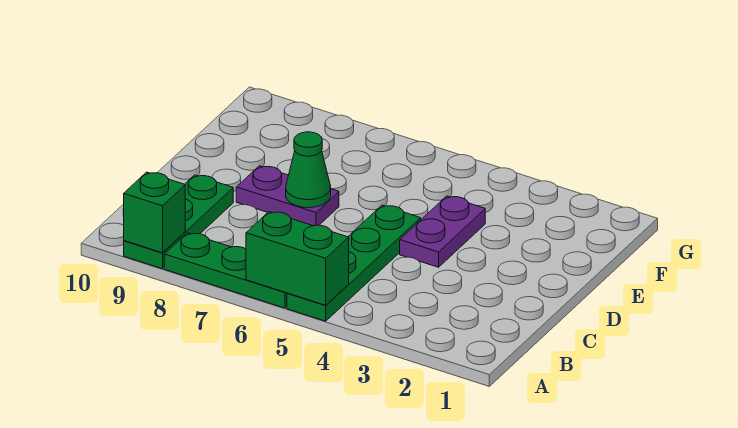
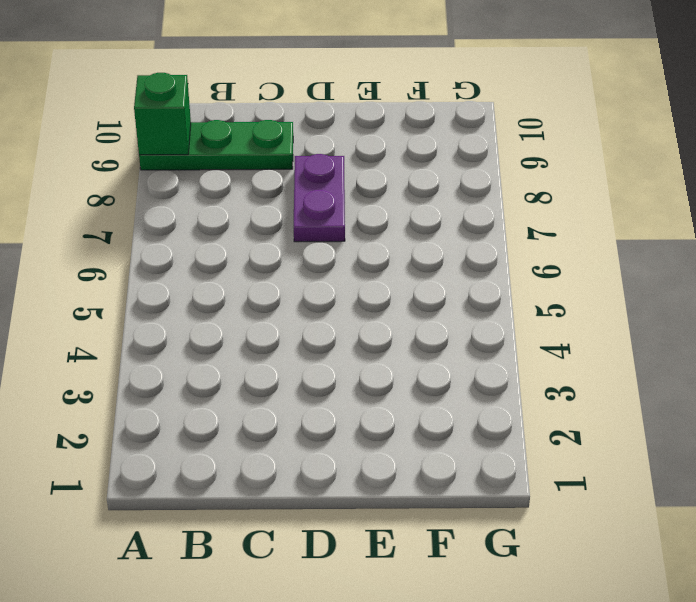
none -> green plate A5:D5 level 1
none -> green plate A6:A8 level 1

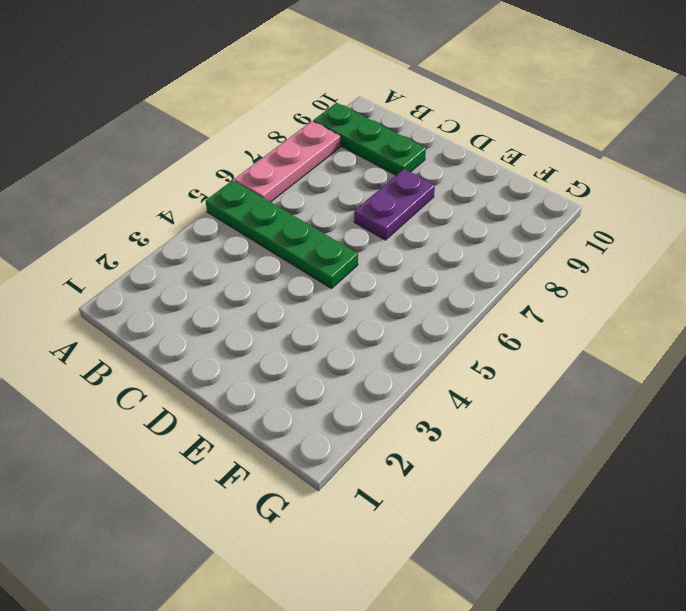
pink plate A6:A8 level 1 -> green plate A6:A8 level 1
none -> purple plate D4:E4 level 1
none -> green brick A5:A6 level 2

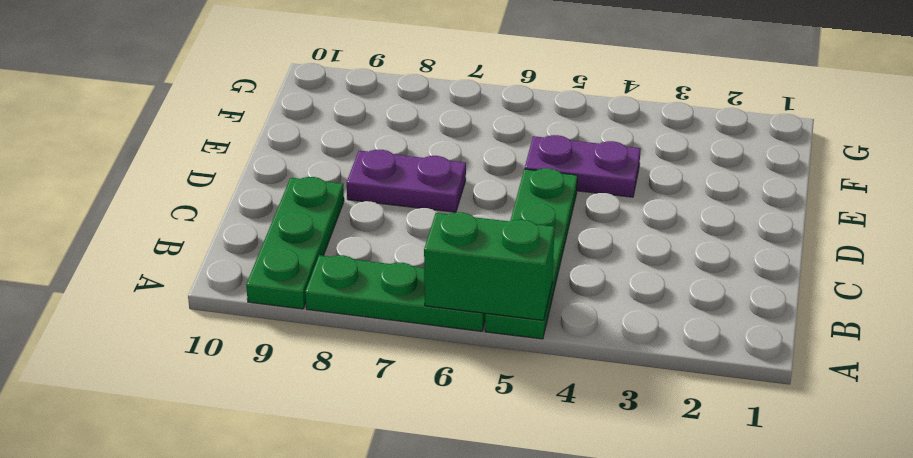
purple plate E4:E5 level 1 -> purple plate D4:E4 level 1
none -> green brick A9 level 2
none -> green cone D7 level 2

